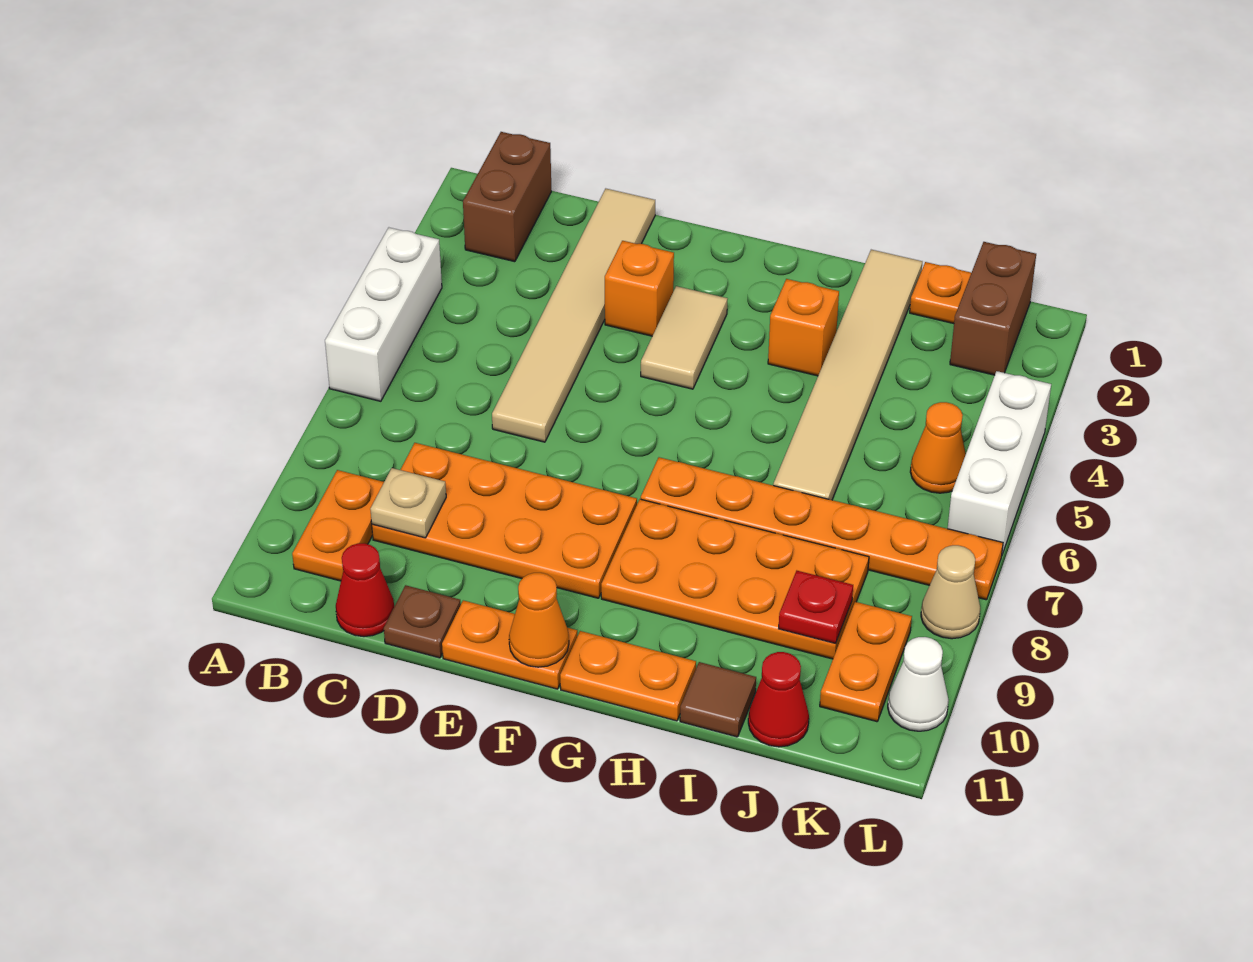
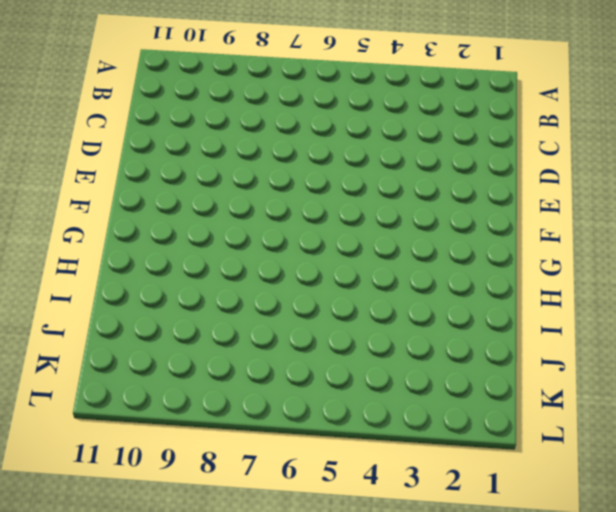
none -> white brick A4:A6 level 1
none -> brown brick B1:B2 level 1
none -> orange plate B9:B10 level 1

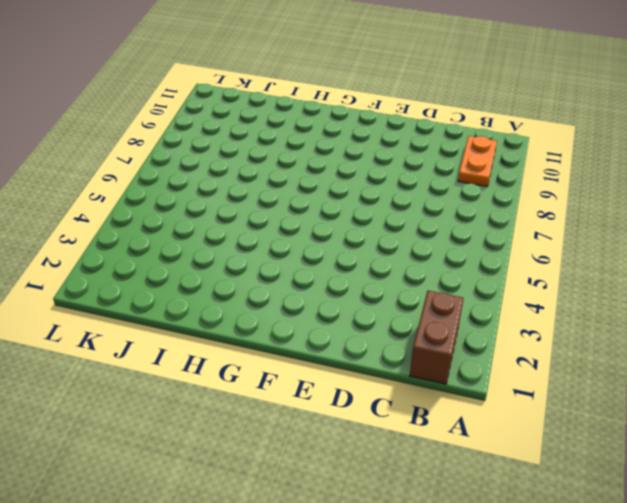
none -> white brick A4:A6 level 1
none -> orange plate C8:F9 level 1
none -> red cone C11 level 1

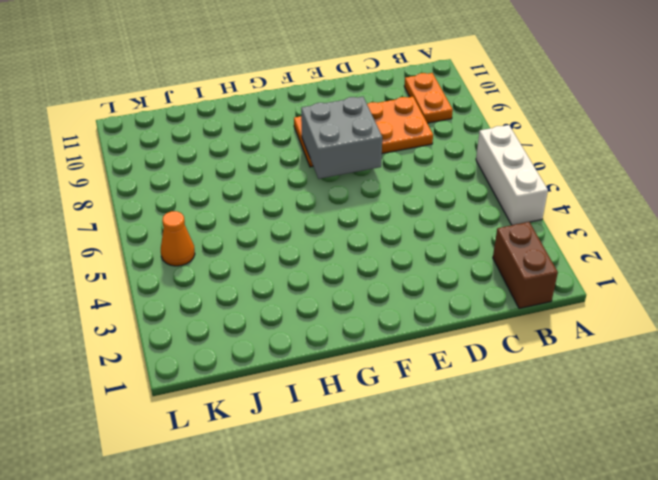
grey brick E7:F8 level 2 -> none
none -> red cone C11 level 1
none -> tan tile D1:D6 level 1
none -> brown plate D11 level 1

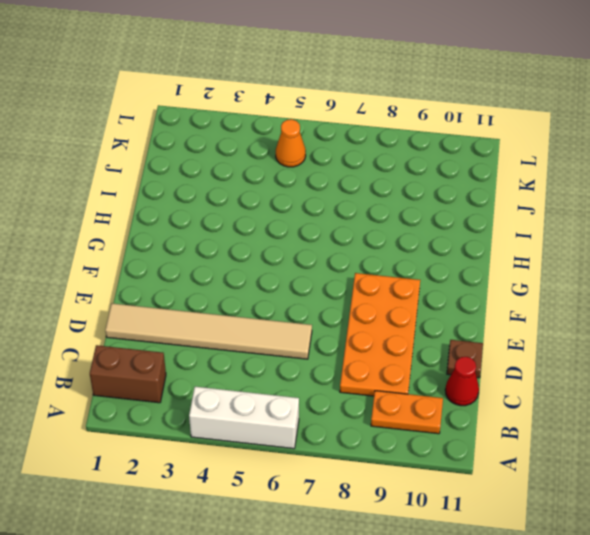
none -> orange brick E3 level 1
none -> orange plate E11:F11 level 1
none -> tan tile F3:F4 level 1

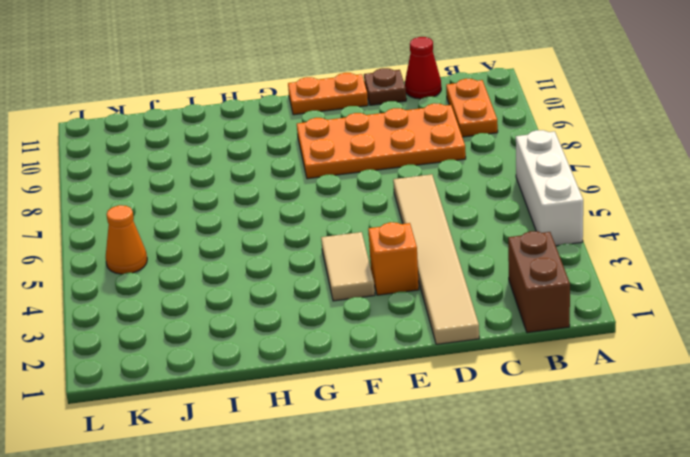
none -> orange plate G7:L7 level 1
none -> orange plate G8:J9 level 1
none -> orange plate G11:H11 level 1

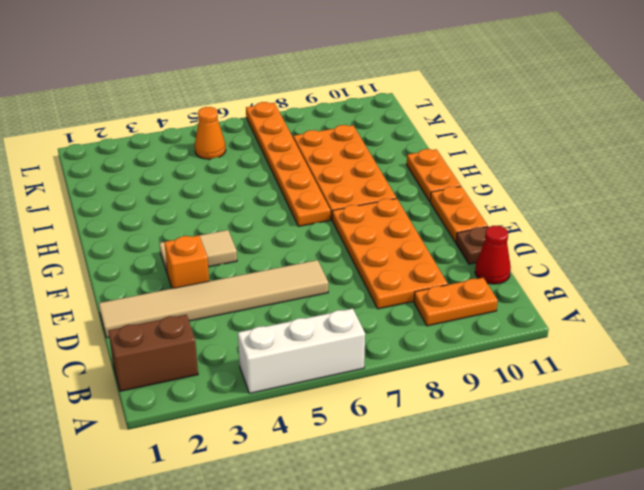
none -> orange brick H3 level 1
none -> tan tile I1:I6 level 1
none -> brown tile I11 level 1

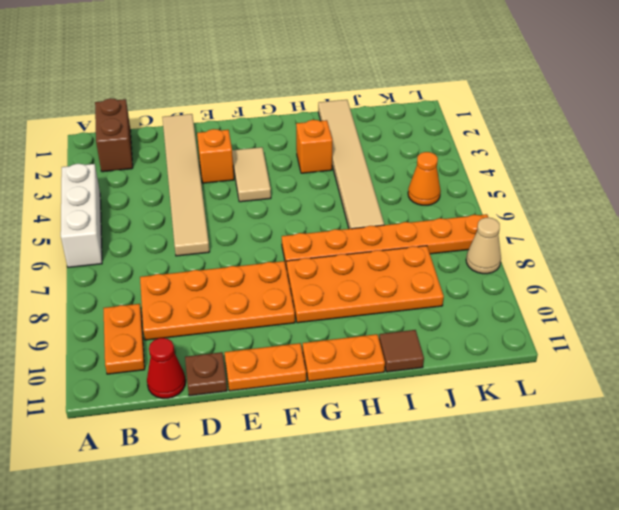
none -> orange plate J1 level 1
none -> red cone J11 level 1
none -> brown brick K1:K2 level 1

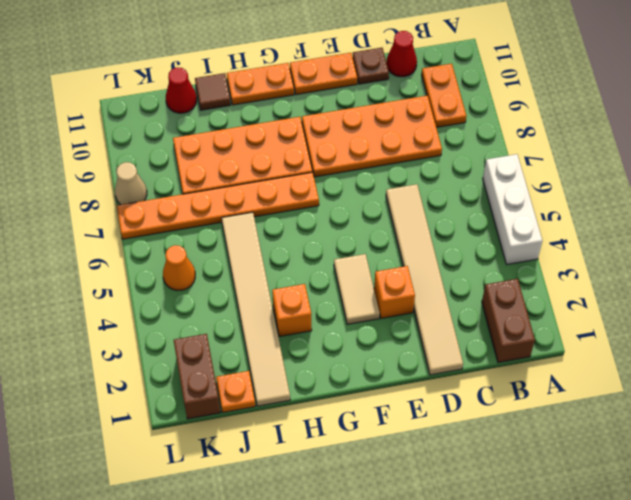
none -> orange plate K9:K10 level 1
none -> white brick L4:L6 level 1
none -> white cone L10 level 1

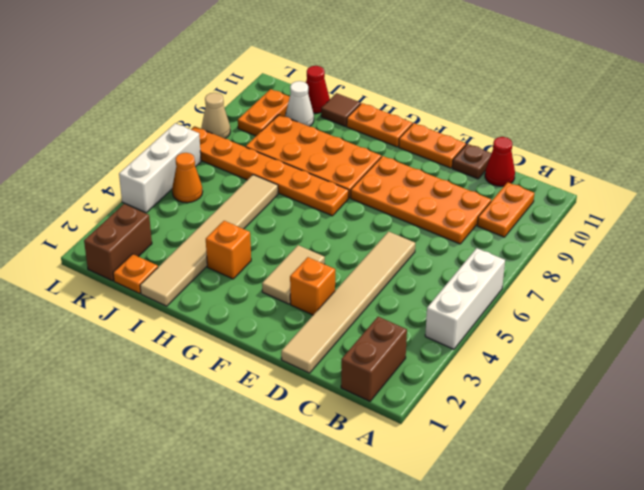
white cone J10 level 1 -> white cone L10 level 1
none -> tan plate C9 level 2
none -> orange cone F11 level 2
none -> red plate J9 level 2

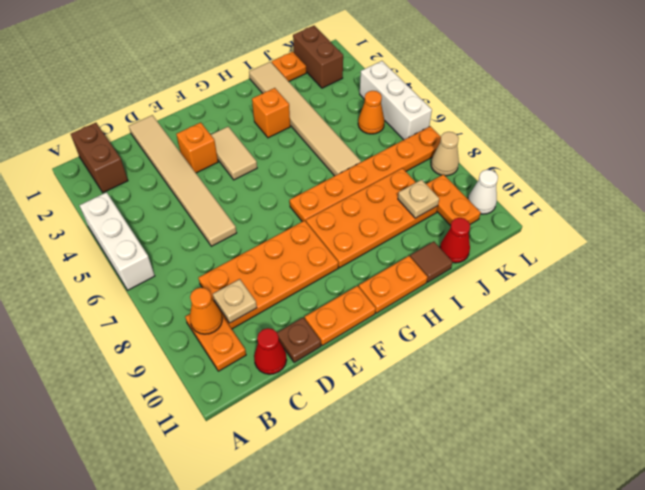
orange cone B9 level 2 -> orange cone F11 level 2
tan plate J9 level 2 -> red plate J9 level 2

